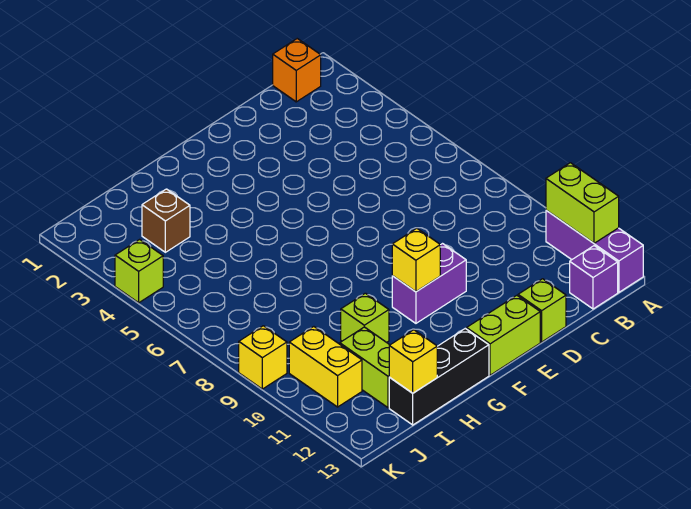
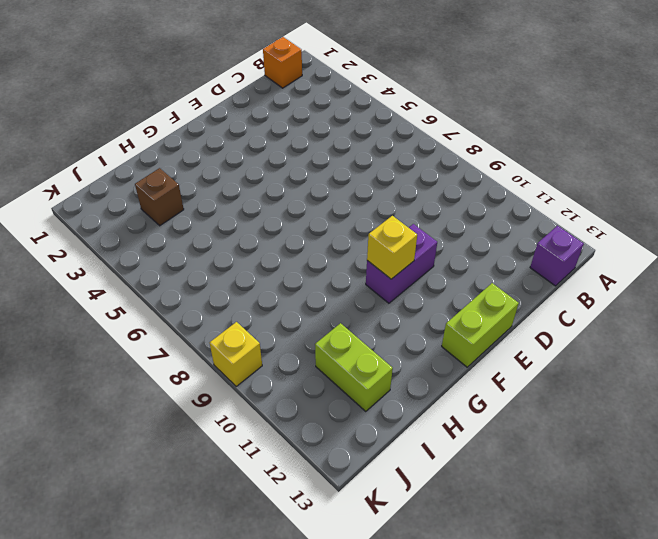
none -> purple brick A11:A13 level 1
none -> lime brick D13 level 1
none -> black brick G13:I13 level 1

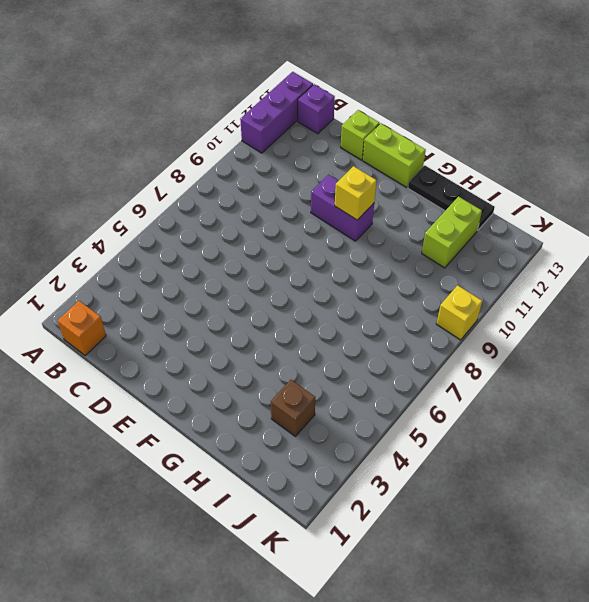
black plate G13:I13 level 1 -> black brick G13:I13 level 1
none -> lime brick H10 level 1
none -> yellow brick J10:J11 level 1
none -> lime brick K4 level 1

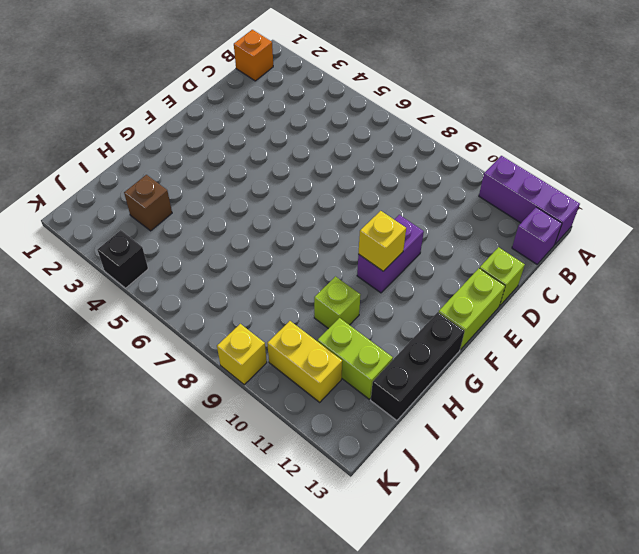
black brick K4 level 1 -> lime brick K4 level 1
none -> lime brick A11:A12 level 2
none -> yellow brick I13 level 2

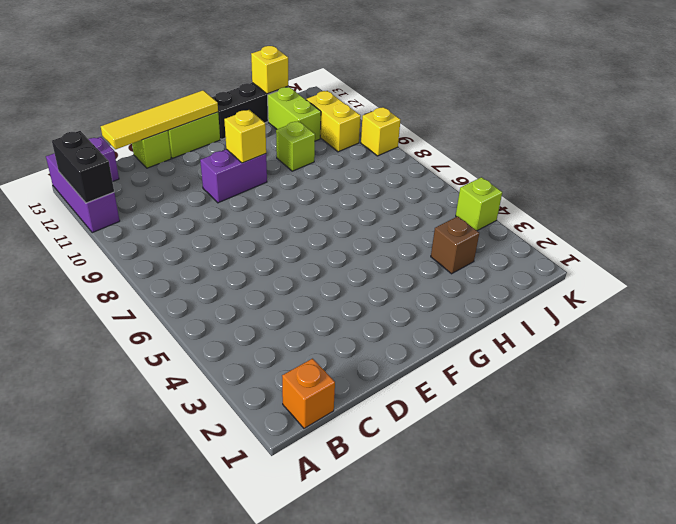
black brick A11:A12 level 2 -> lime brick A11:A12 level 2
yellow tile C13:F13 level 2 -> none

